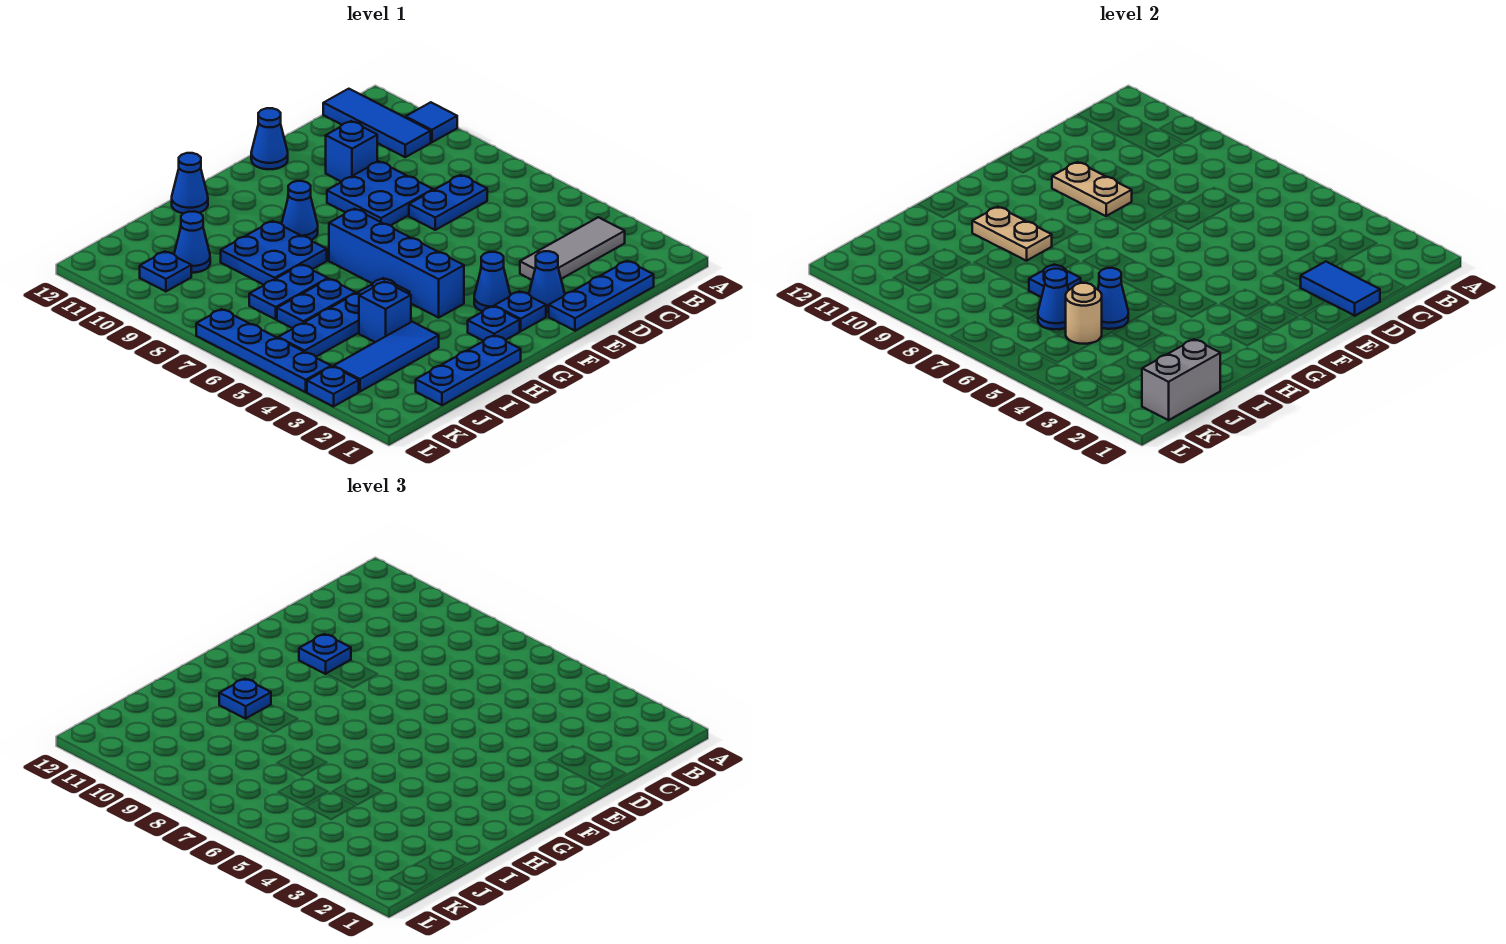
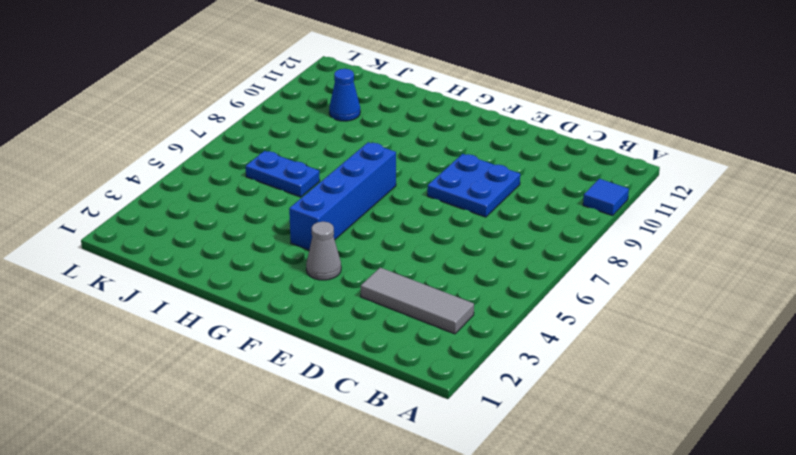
grey cone F3 level 1 -> blue cone F3 level 1
none -> blue tile B10:B12 level 1
none -> blue plate C1:E1 level 1
none -> blue plate C7:D7 level 1
none -> blue brick D10 level 1

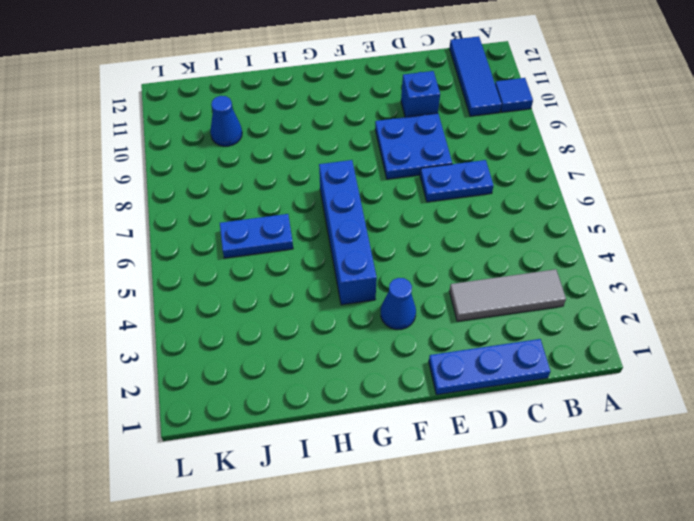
none -> blue cone E2 level 1
none -> blue cone E12 level 1
none -> blue plate F2 level 1
none -> blue plate G2 level 1

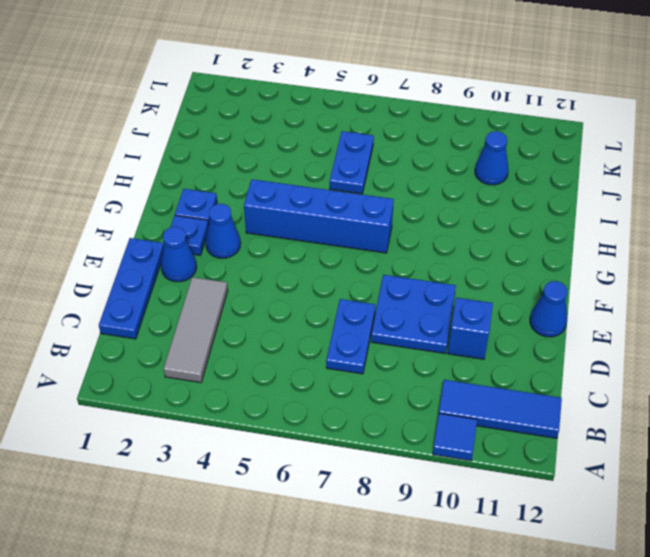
none -> blue cone G9 level 1
none -> blue plate H1:J1 level 1
none -> blue plate H5:K5 level 1
none -> blue plate H8:I9 level 1

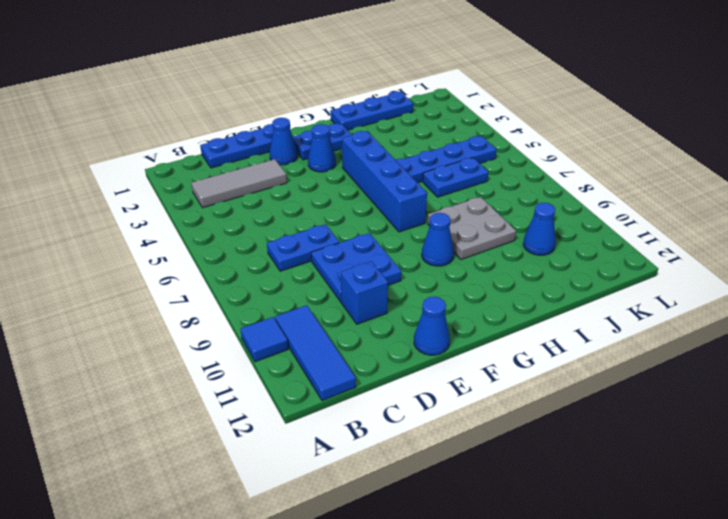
grey plate H8:I9 level 1 -> blue plate H8:I9 level 1
none -> blue cone H12 level 1
none -> blue tile I3:K3 level 1
none -> blue brick I4 level 1
none -> blue plate I7:J7 level 1

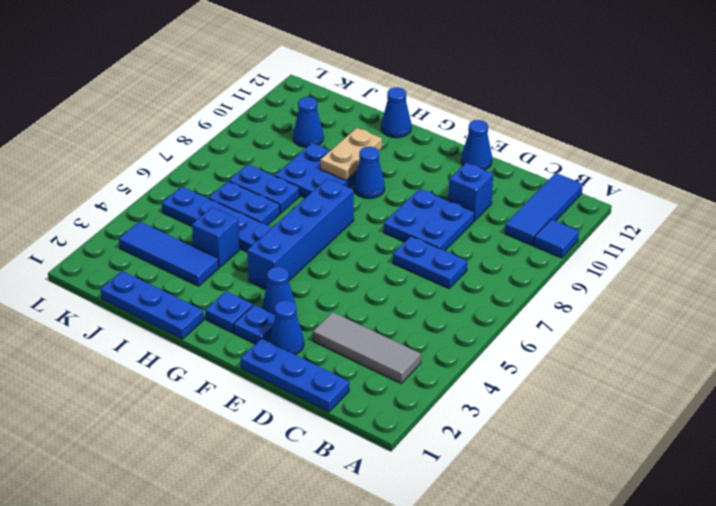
none -> blue plate K10 level 1
none -> blue plate L3 level 1
none -> blue plate L4:L7 level 1
none -> blue tile D1:D2 level 2

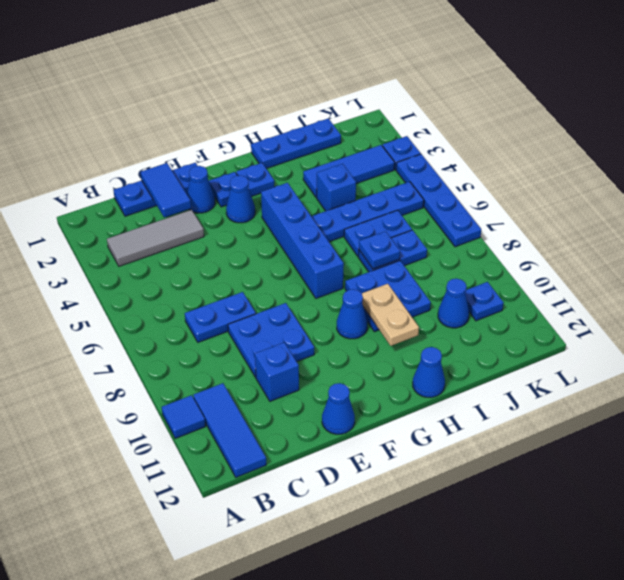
none -> tan plate E9:E10 level 2
none -> blue cone I5 level 2
none -> grey brick J1:K1 level 2
none -> tan round brick J5 level 2

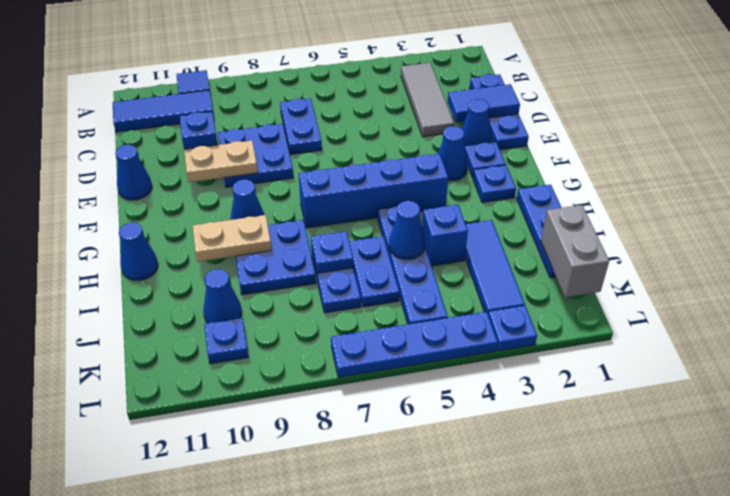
none -> tan round brick J5 level 2
none -> blue cone J6 level 2
none -> blue plate E10 level 3
none -> blue plate H10 level 3

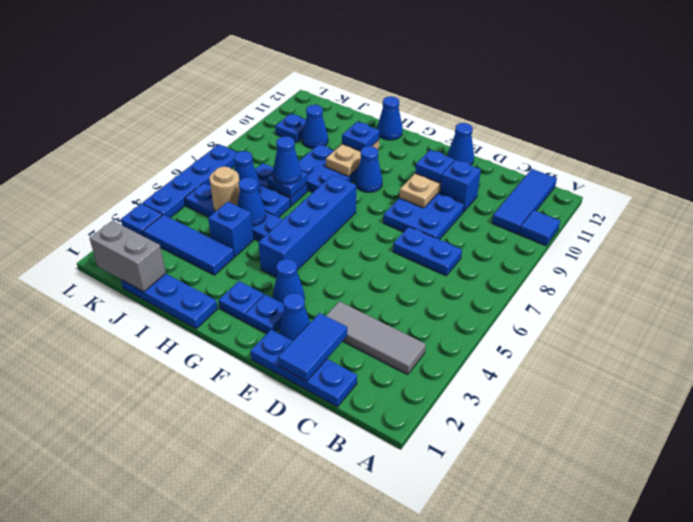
blue cone I7 level 3 -> none

